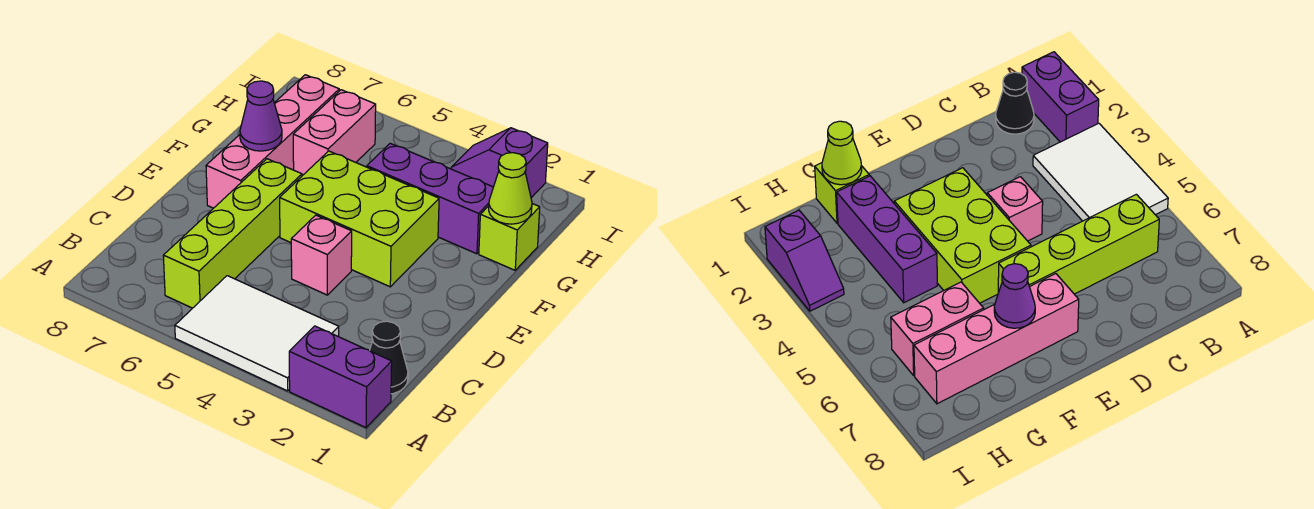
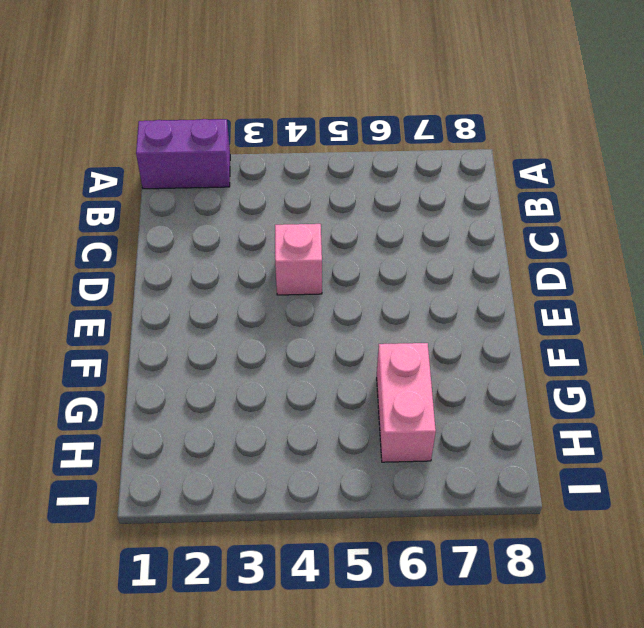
none -> white tile A3:B5 level 1
none -> black cone B1 level 1
none -> lime brick B6:E6 level 1

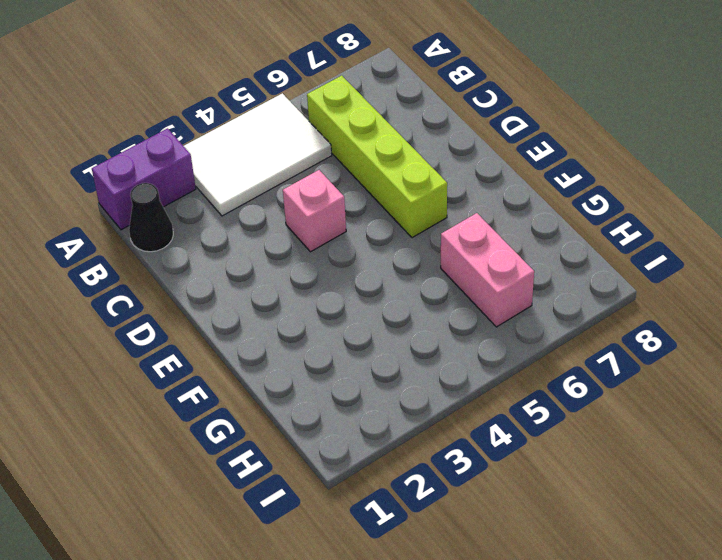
none -> lime brick E3:F5 level 1
none -> pink brick E7:H7 level 1
none -> lime brick G1 level 1

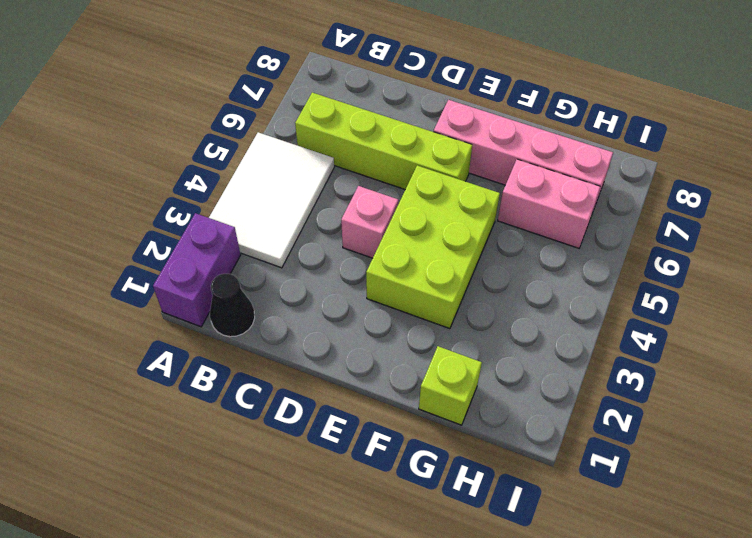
none -> purple brick G2:G4 level 1
none -> purple slope I2:I3 level 1 top 2
none -> purple cone F7 level 2

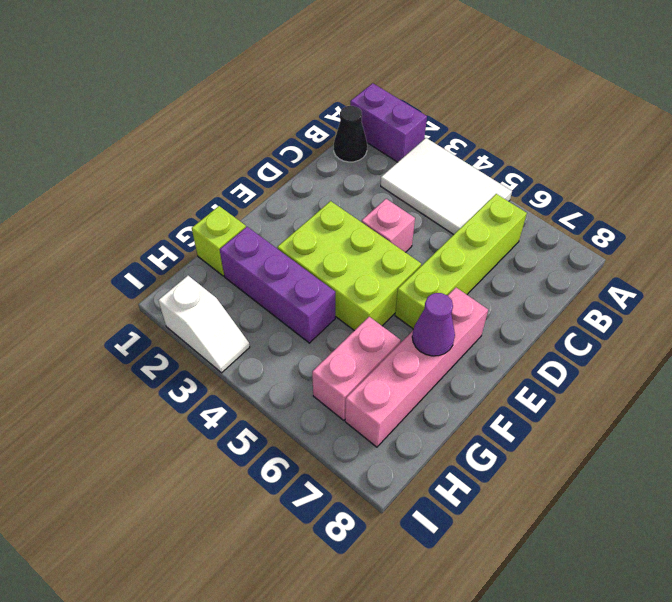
white slope I2:I3 level 1 top 2 -> purple slope I2:I3 level 1 top 2
none -> lime cone G1 level 2

